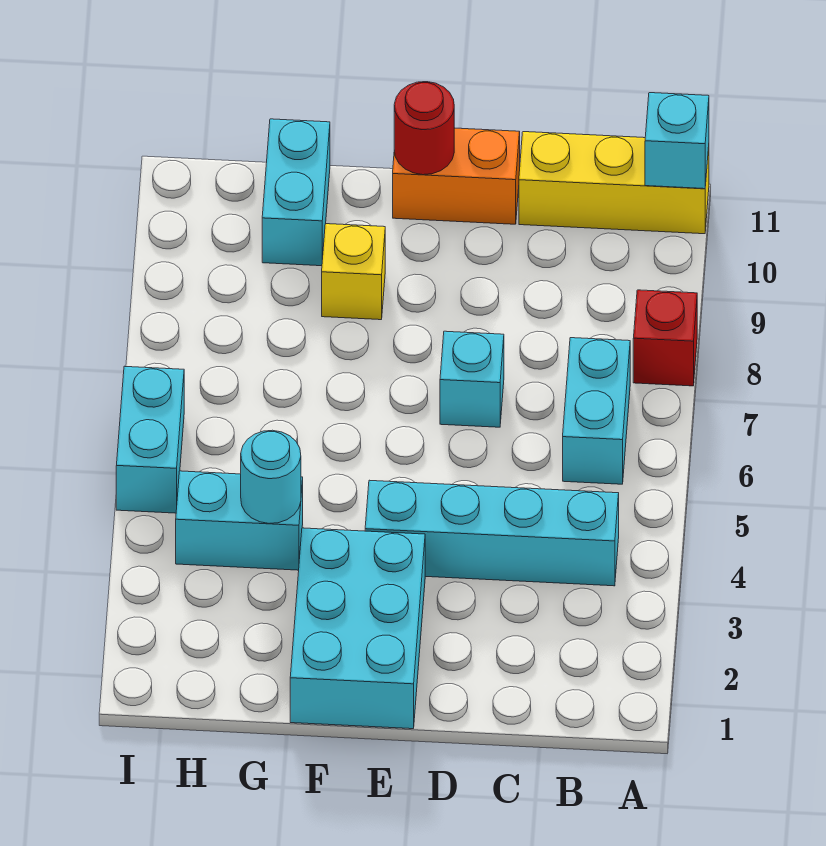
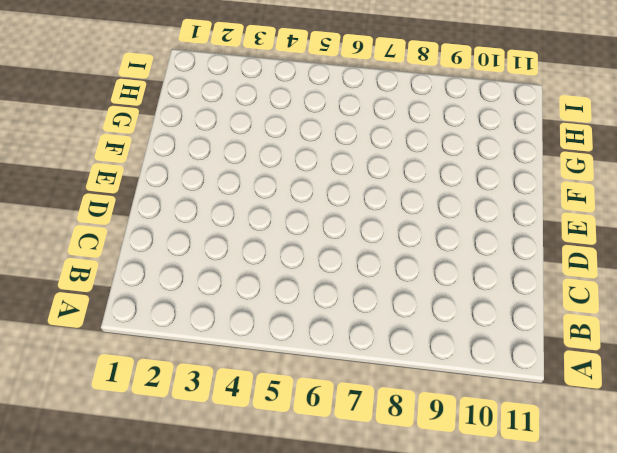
none -> red brick A8 level 1
none -> yellow brick A11:C11 level 1
none -> cyan brick B4:E4 level 1

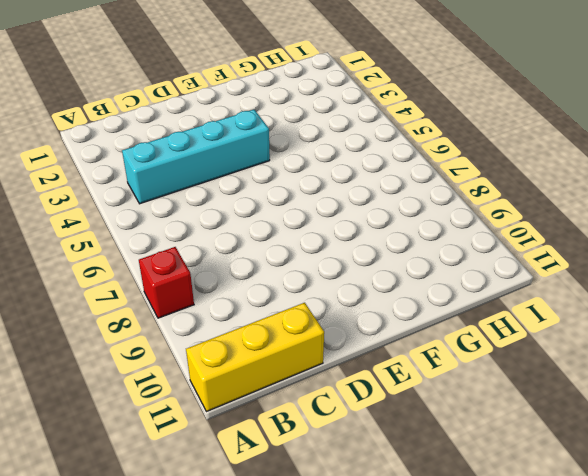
none -> cyan brick B6:B7 level 1
none -> cyan brick D7 level 1
none -> orange brick D11:E11 level 1

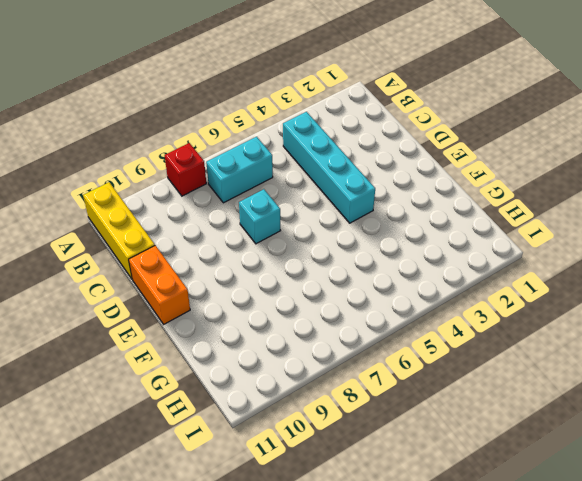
none -> cyan brick E1:F3 level 1
none -> yellow brick F9 level 1
none -> cyan brick G4:H4 level 1

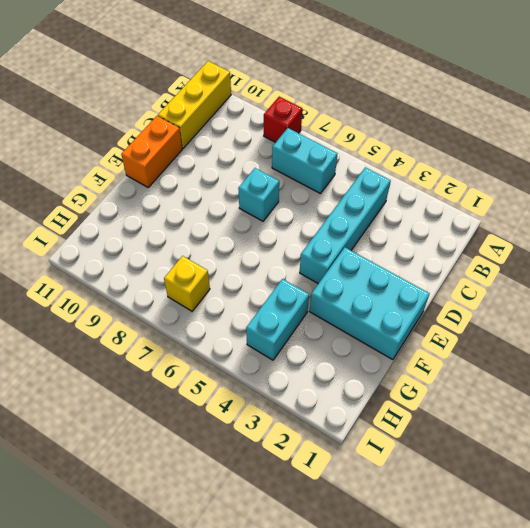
yellow brick H7 level 1 -> yellow brick F9 level 1
none -> cyan brick G10:G11 level 1
none -> cyan brick I5:I6 level 1
none -> cyan brick A11 level 2

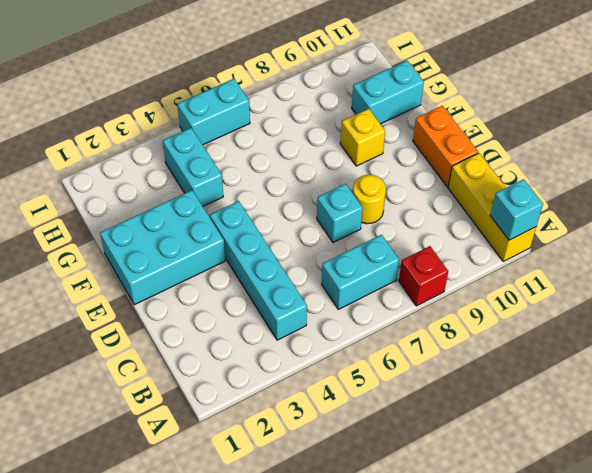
yellow round brick D8 level 1 -> none
none -> red round brick E11 level 2
none -> cyan round brick G4 level 2

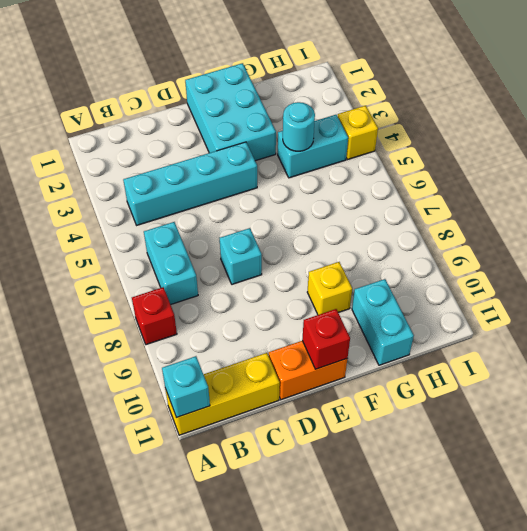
red brick E11 level 2 -> red round brick E11 level 2
yellow brick I4 level 1 -> none
none -> cyan brick I5:I6 level 1

